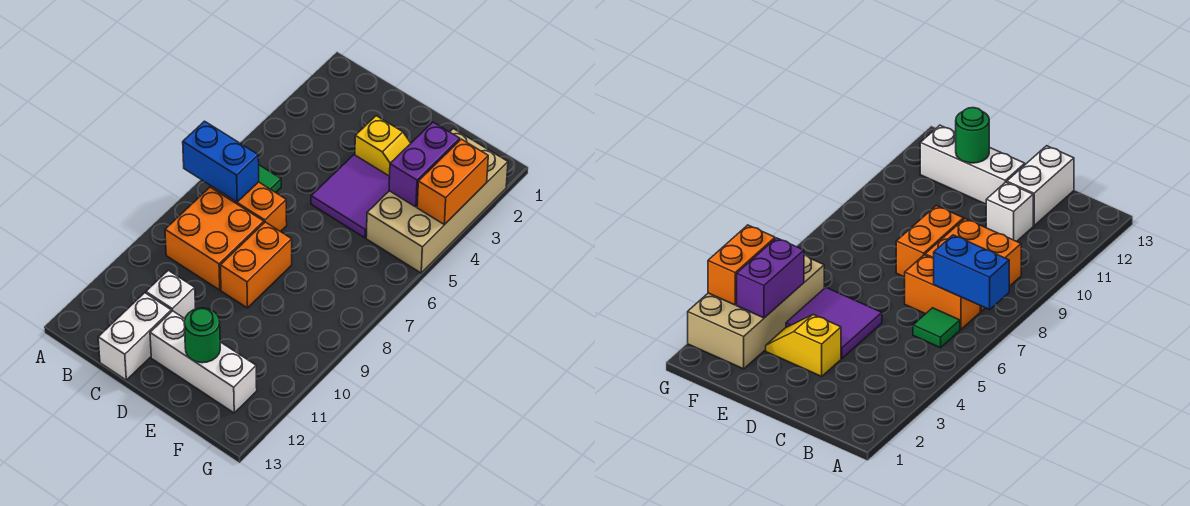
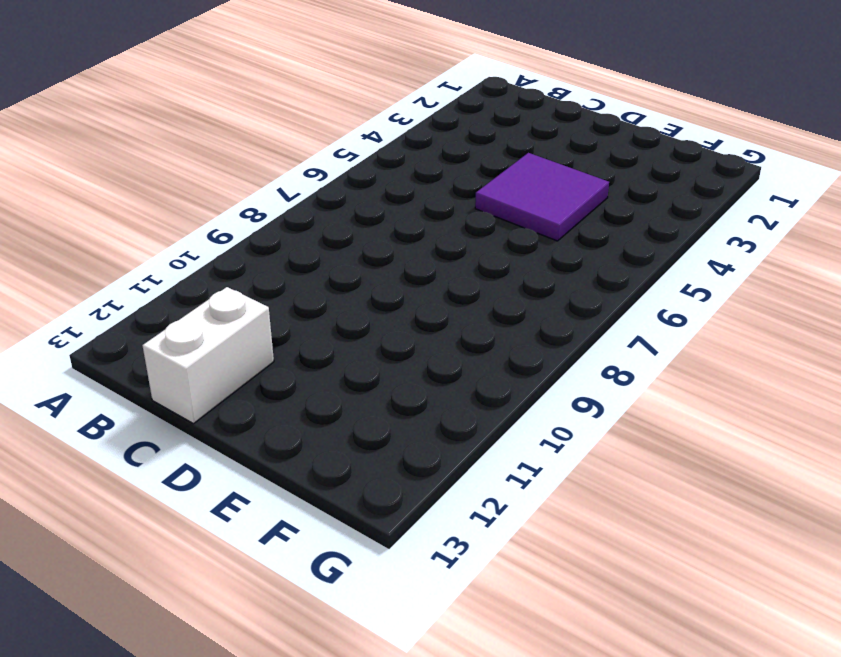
none -> green tile B6 level 1
none -> orange brick B7:C7 level 1
none -> orange brick B8:C9 level 1

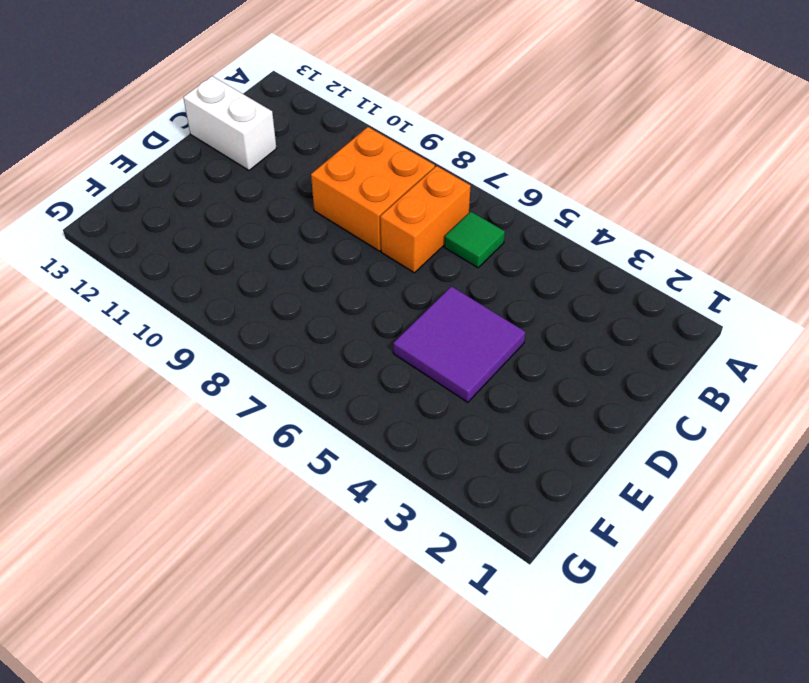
none -> white brick C11 level 1
none -> yellow slope D3:E3 level 1 top D
none -> orange brick D8:D9 level 1

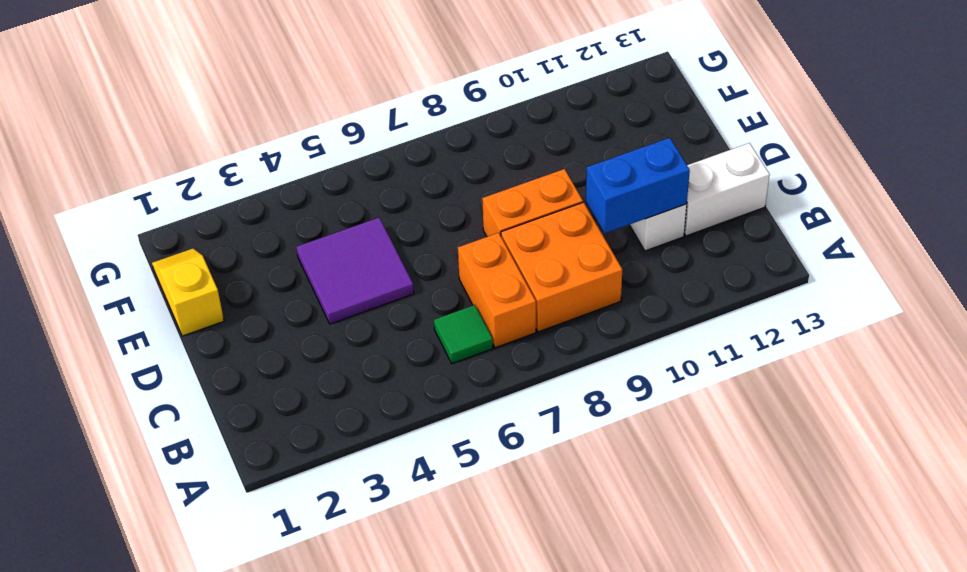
blue brick C10:C11 level 2 -> blue brick A7:B7 level 2
yellow slope E1:F1 level 1 top E -> yellow slope D3:E3 level 1 top D
none -> white brick D12:F12 level 1
none -> tan brick F2:G5 level 1
none -> green round brick E12 level 2

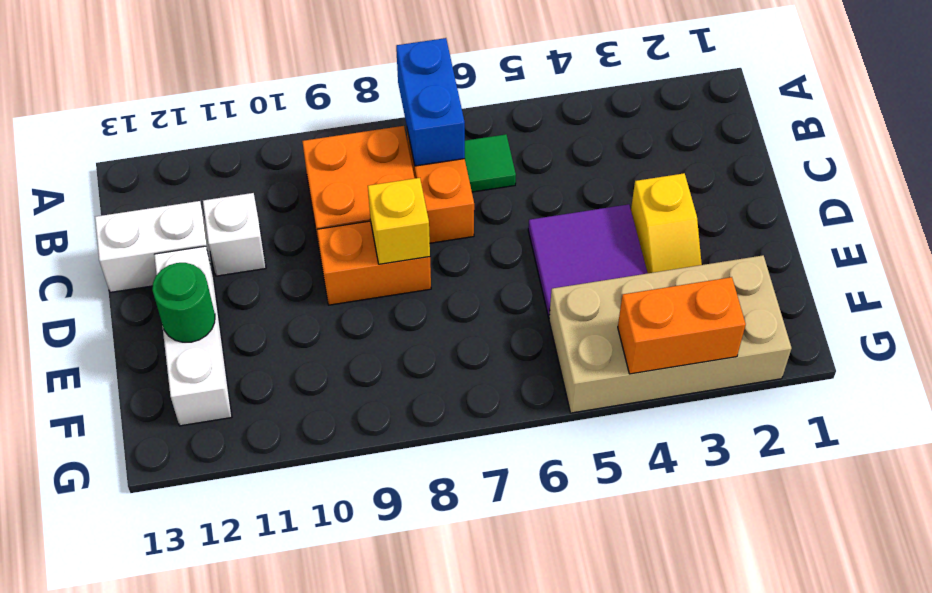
yellow brick D8 level 2 -> none
none -> purple brick F3:F4 level 2

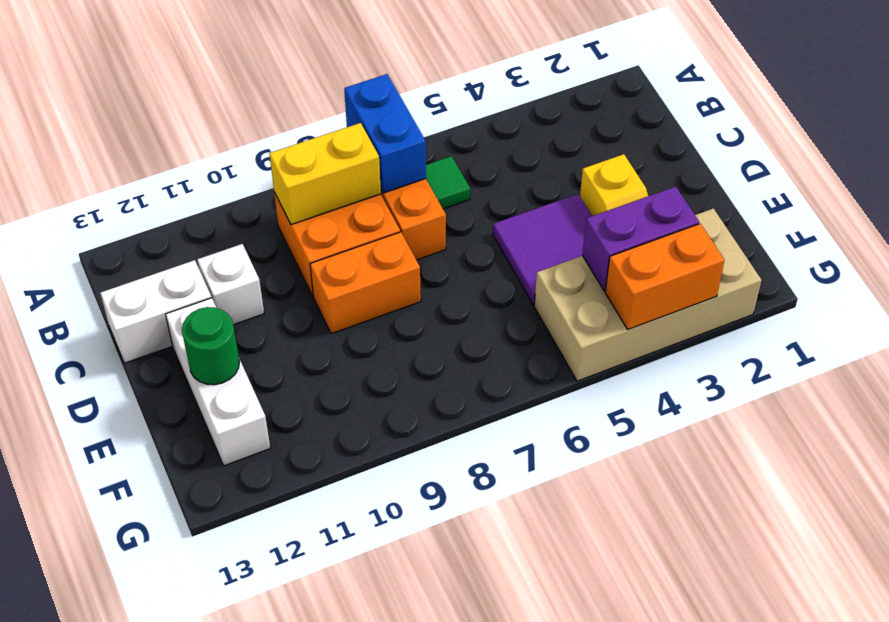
yellow brick B8:B9 level 2 -> none

